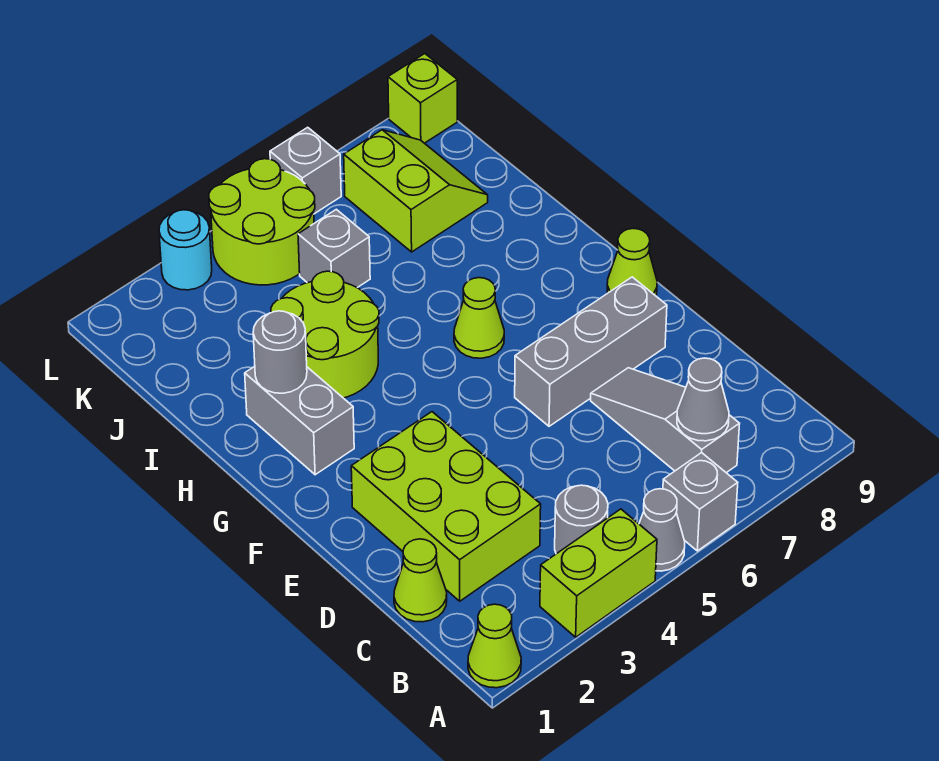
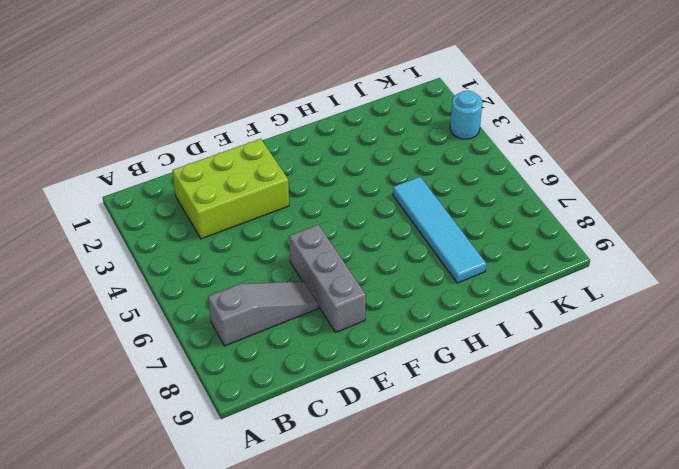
cyan tile I5:I8 level 1 -> none
none -> lime cone A1 level 1
none -> lime brick A3:A4 level 1
none -> grey cone A5 level 1

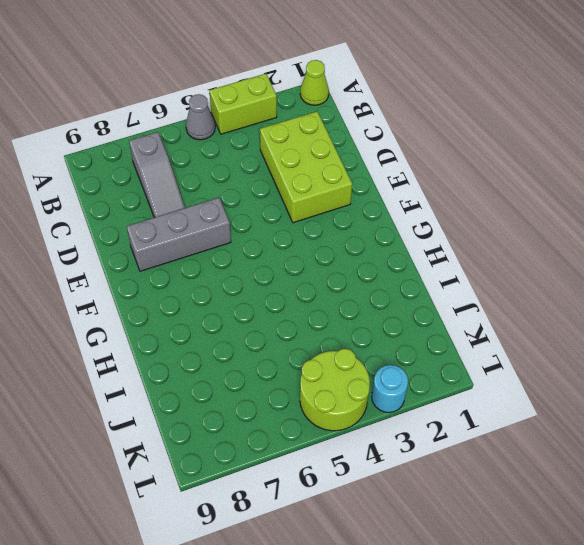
none -> grey brick A6 level 1
none -> grey round brick B4 level 1
none -> lime cone C1 level 1

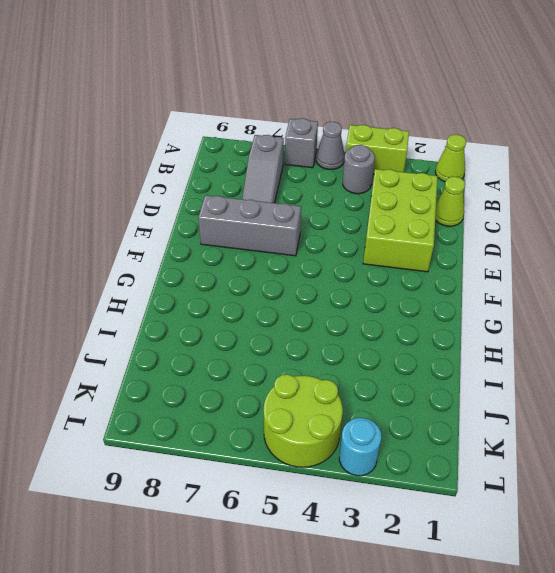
none -> lime cone F9 level 1
none -> grey brick G2:H2 level 1
none -> lime cone G6 level 1

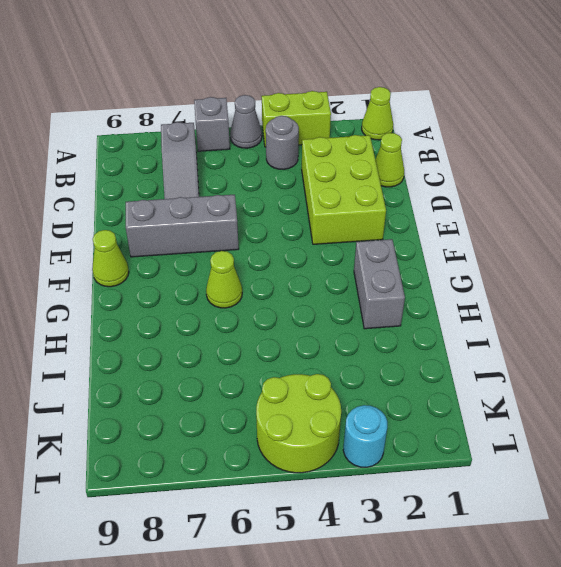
none -> lime round brick H3:I4 level 1
none -> grey brick J5 level 1
none -> lime slope J7:K8 level 1 top 7

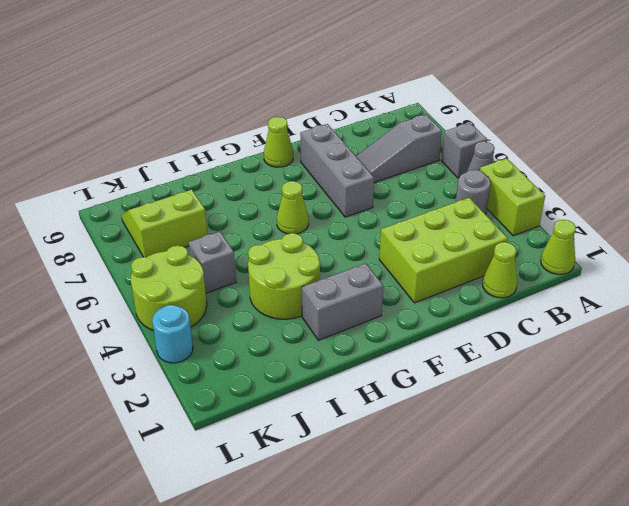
none -> grey brick L6 level 1
none -> lime brick L9 level 1
none -> grey cone B7 level 2

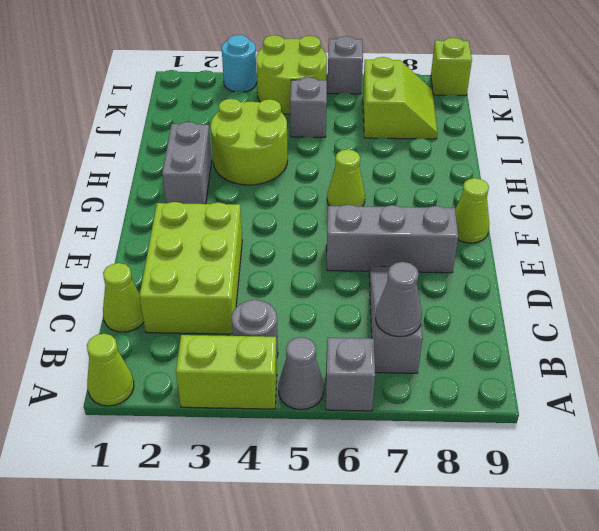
none -> grey round brick H2 level 2

